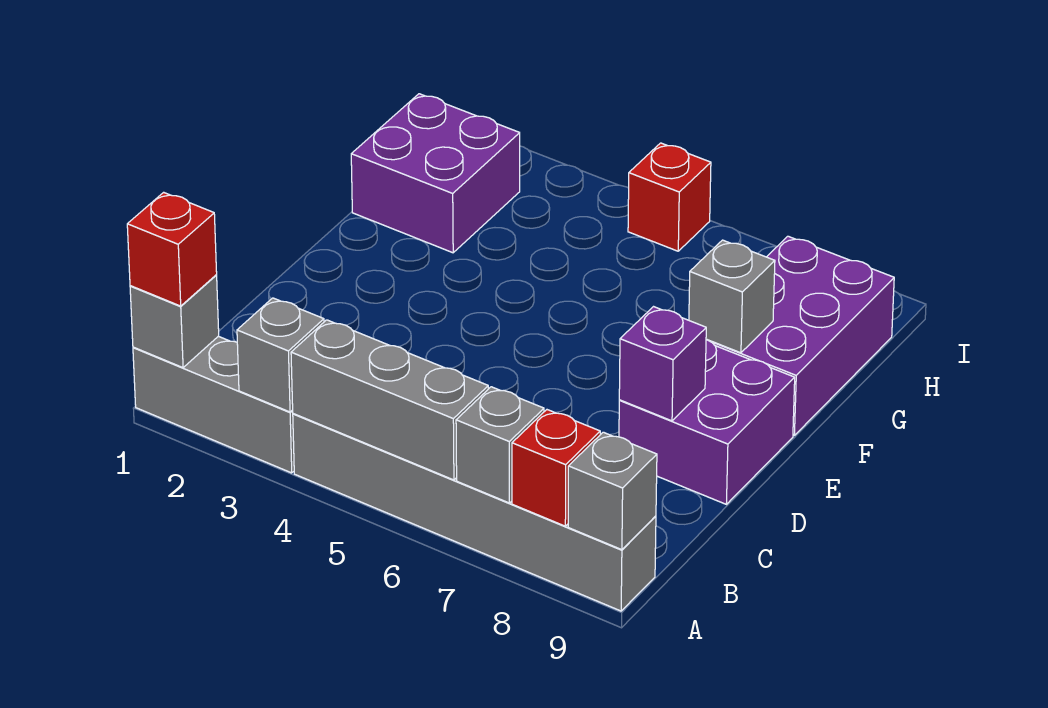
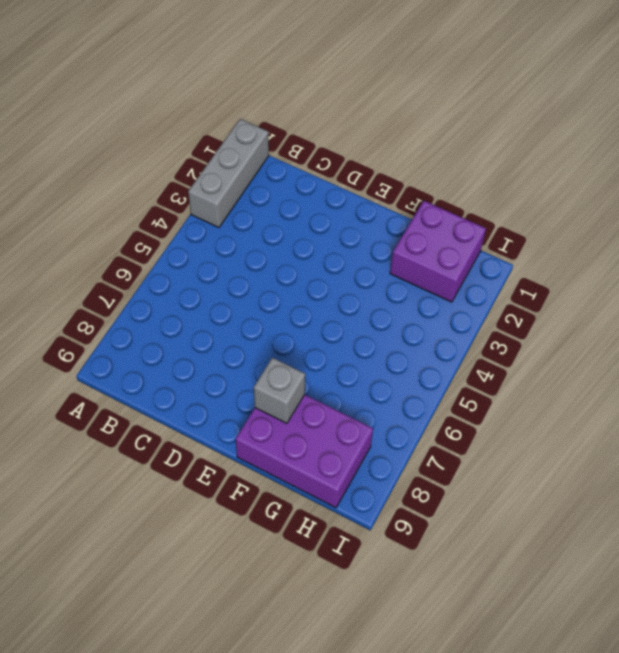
none -> grey brick A4:A9 level 1
none -> purple brick D8:E9 level 1
none -> red brick I5 level 1

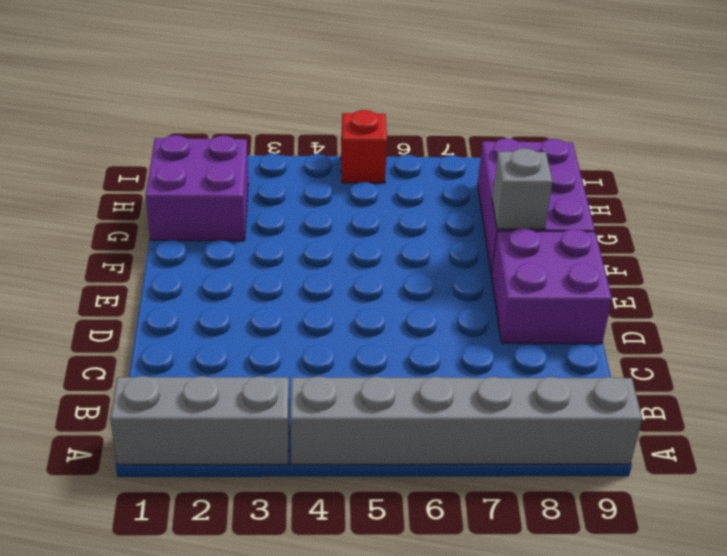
none -> grey brick A1 level 2
none -> grey brick A3 level 2
none -> grey brick A4:A6 level 2

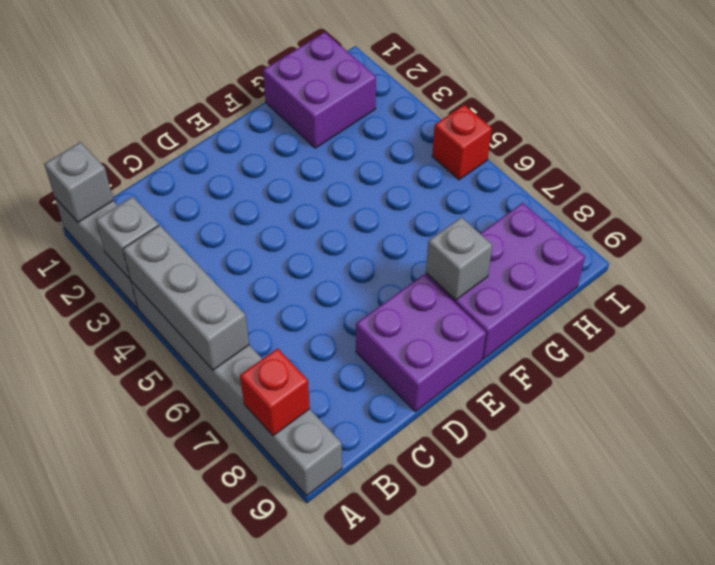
none -> grey brick A7 level 2
none -> grey brick A9 level 2
none -> purple brick D8 level 2

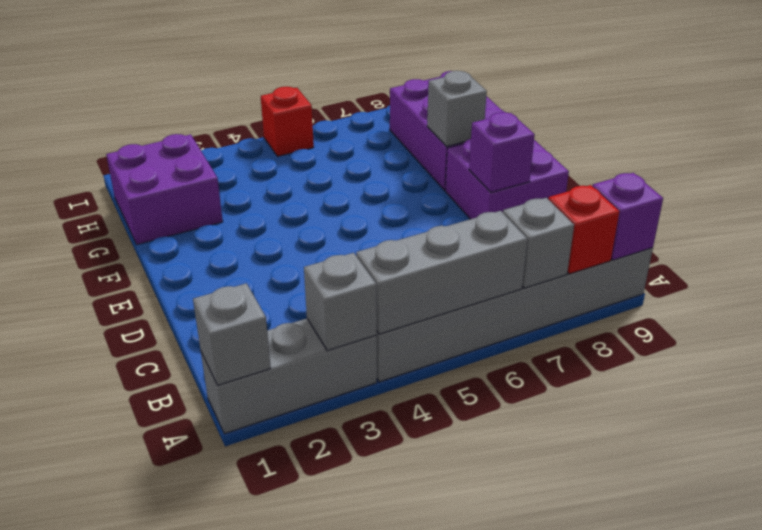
purple brick A9 level 2 -> grey brick A9 level 2
none -> red brick A1 level 3

